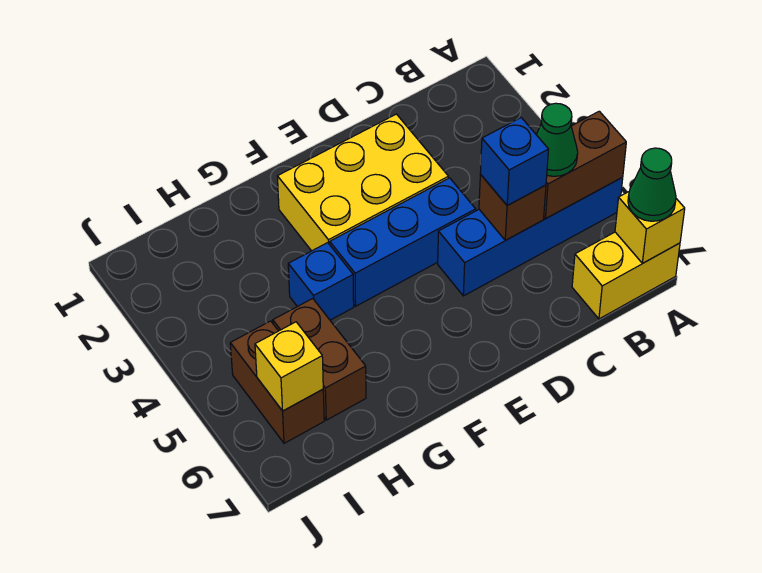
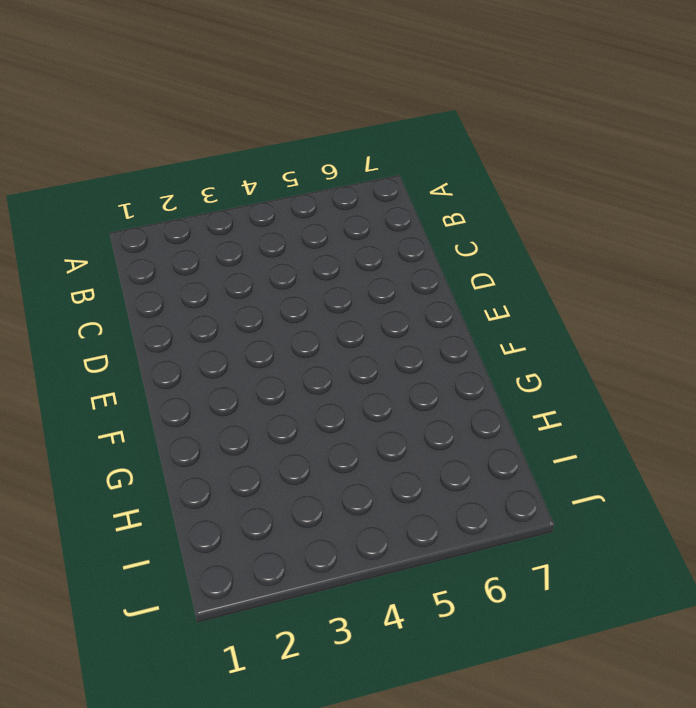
none -> blue brick A5:D5 level 1
none -> yellow brick A7:B7 level 1
none -> yellow brick D2:F3 level 1

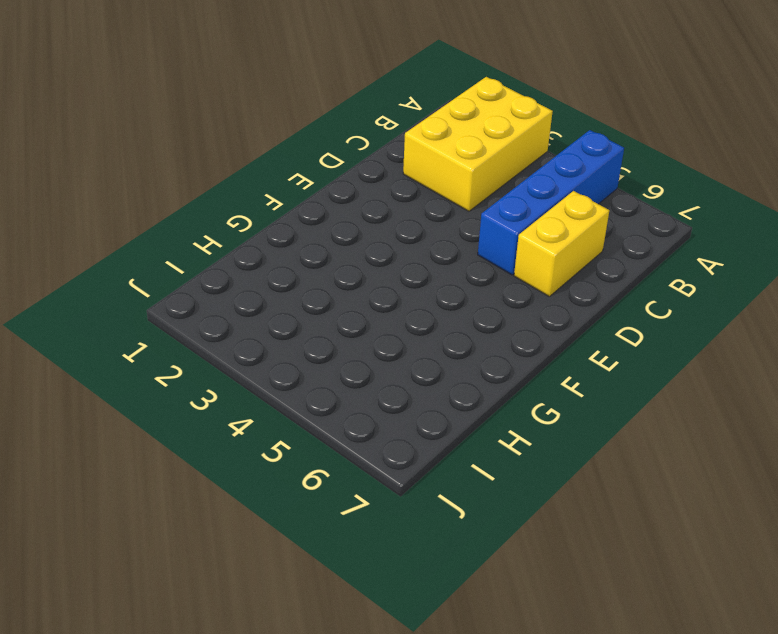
yellow brick A2:C3 level 1 -> yellow brick D2:F3 level 1
yellow brick C6:D6 level 1 -> yellow brick A7:B7 level 1
none -> blue brick D4:F4 level 1
none -> blue brick G4 level 1
none -> brown brick H5:H6 level 1

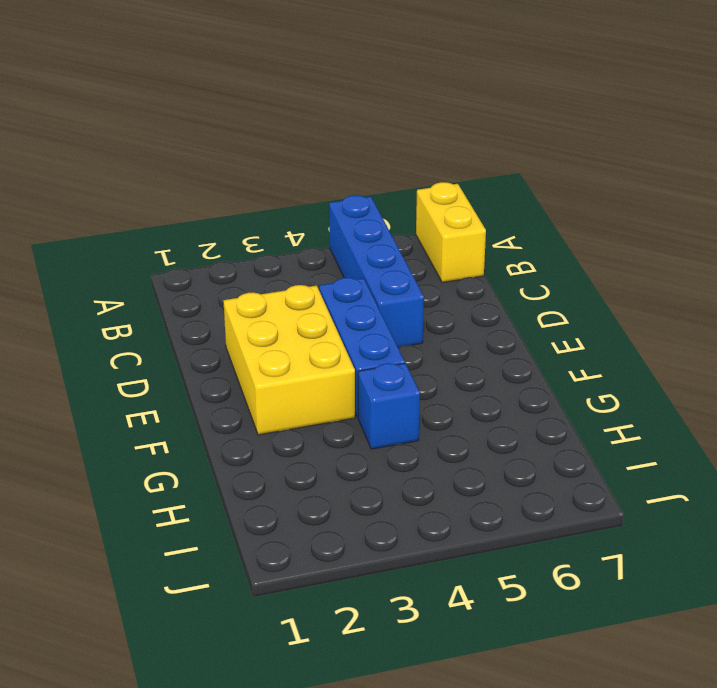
none -> brown brick H5:H6 level 1
none -> brown brick I5:I6 level 1
none -> brown brick A5:B5 level 2

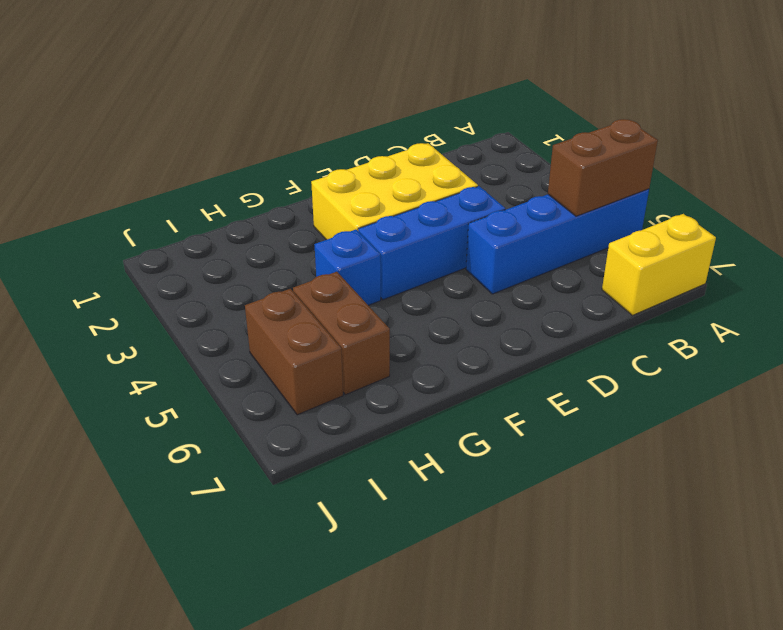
none -> yellow brick A7 level 2
none -> brown brick C5 level 2
none -> yellow brick I6 level 2

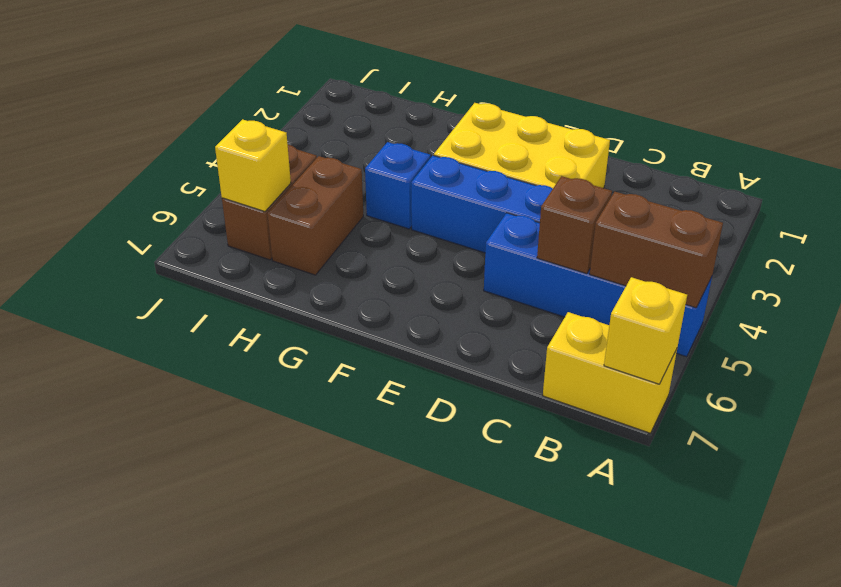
none -> green cone A7 level 3
none -> green cone B5 level 3
none -> blue brick C5 level 3

